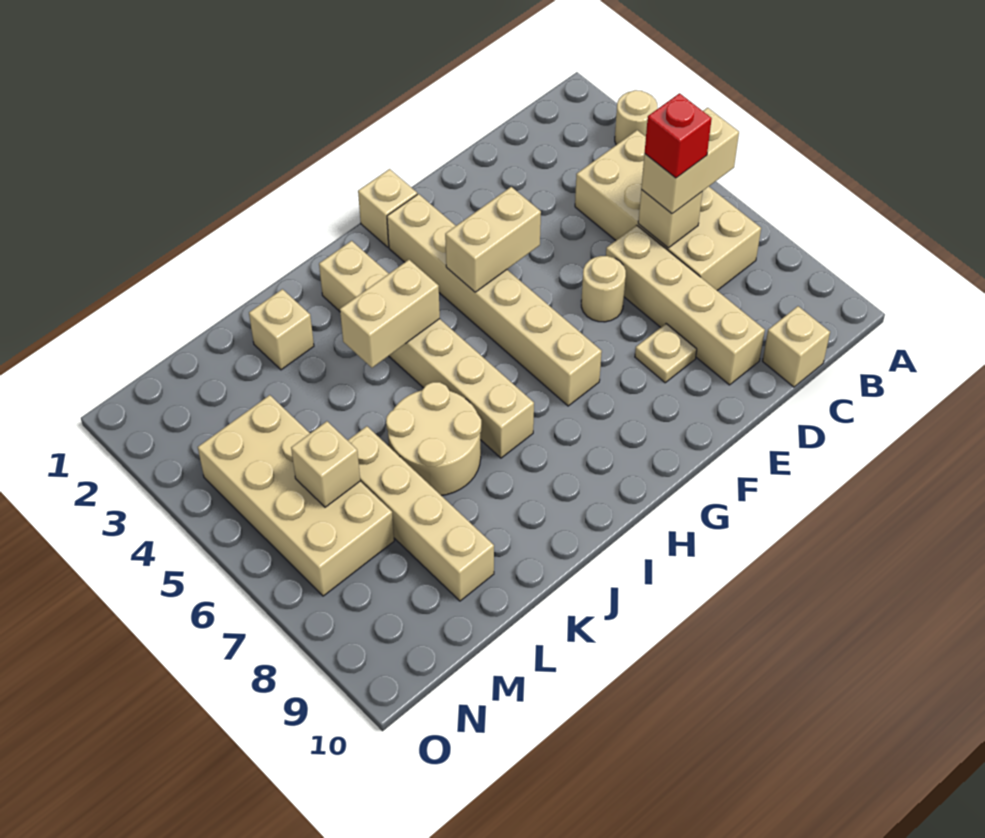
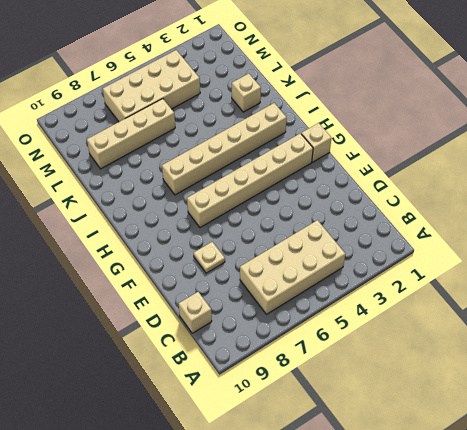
none -> tan round brick A3 level 1
none -> tan brick D6:D9 level 1
none -> tan round brick E6 level 1

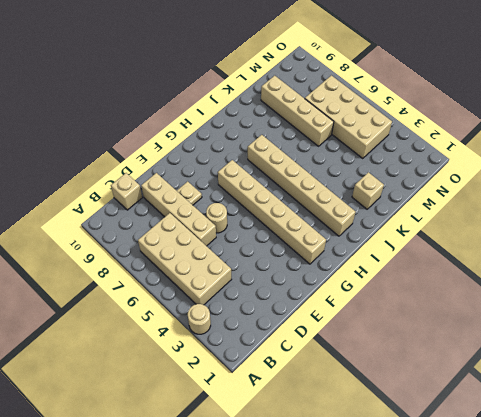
none -> tan brick G1 level 1
none -> tan round brick J6:K7 level 1
none -> tan brick C6 level 2

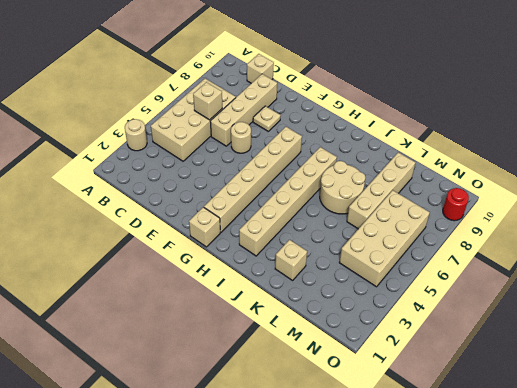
red round brick O9 level 1 -> none
none -> tan brick F4:G4 level 2
none -> tan brick I4:J4 level 2
none -> tan brick M6 level 2

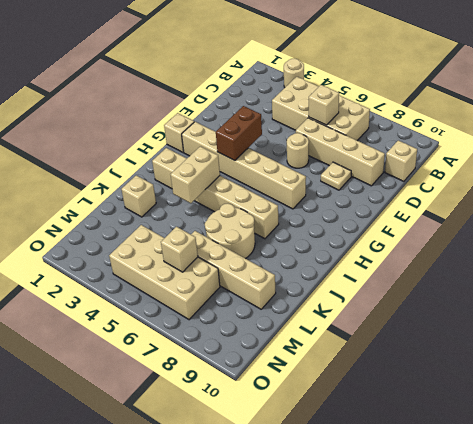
brown brick F4:G4 level 2 -> tan brick F4:G4 level 2
none -> tan brick B6:C6 level 3
none -> red brick C6 level 4

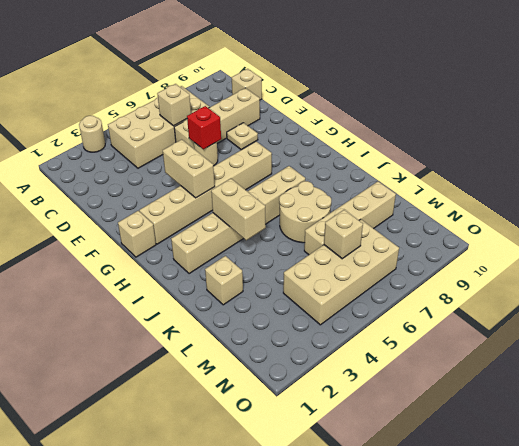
red brick E6 level 2 -> red brick C6 level 4
none -> tan brick B6:C6 level 3

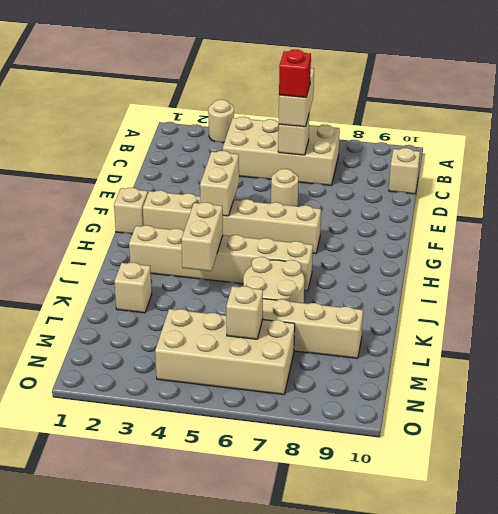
none -> tan brick D6:D9 level 1
none -> tan plate E8 level 1

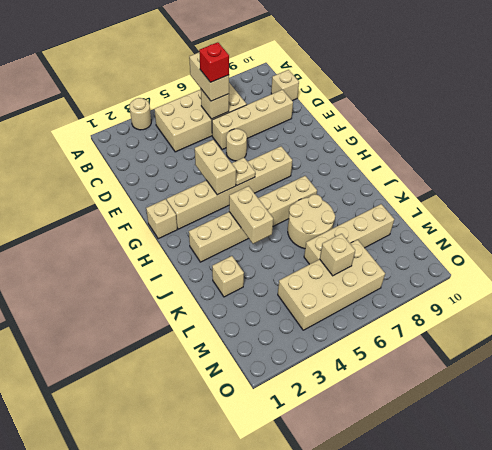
tan plate G5 level 2 -> tan plate E8 level 1

